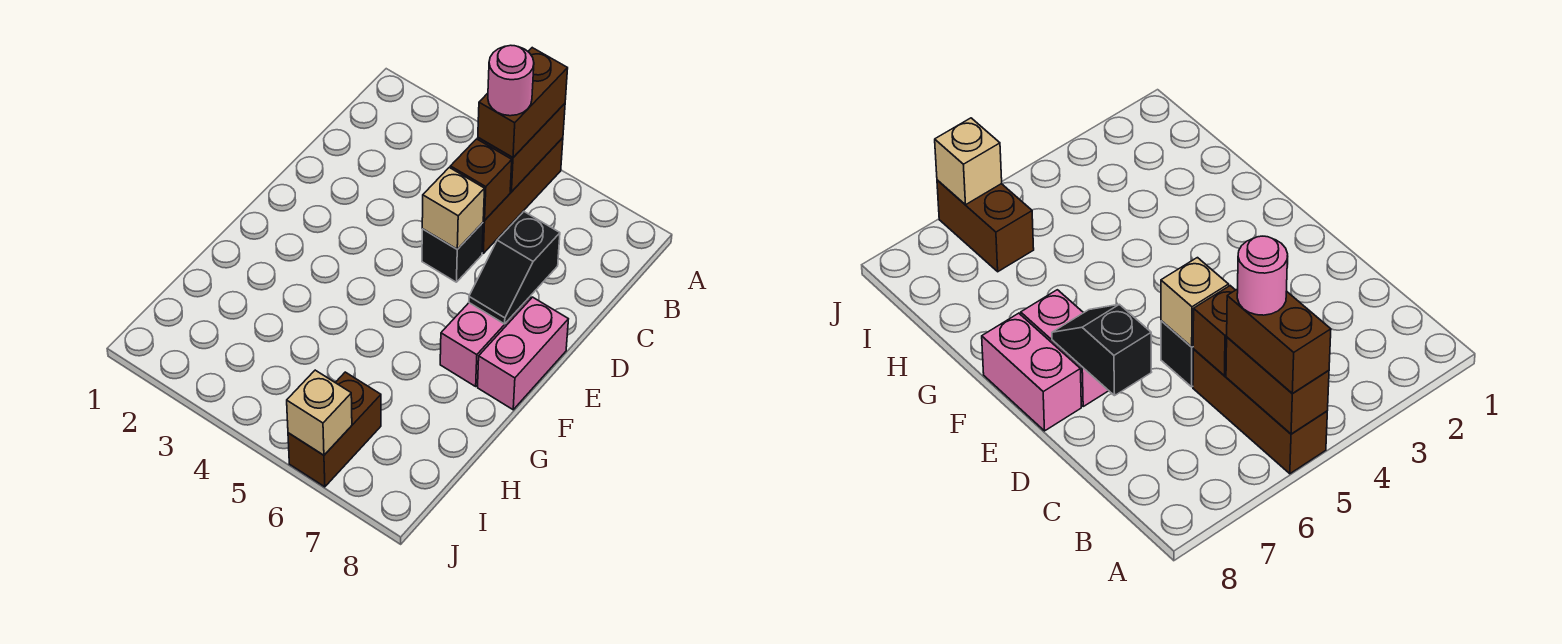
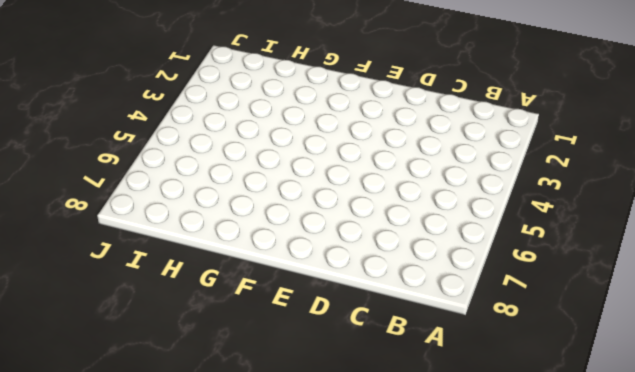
none -> brown brick A5:C5 level 1
none -> black brick D5 level 1
none -> pink brick E7:F7 level 1

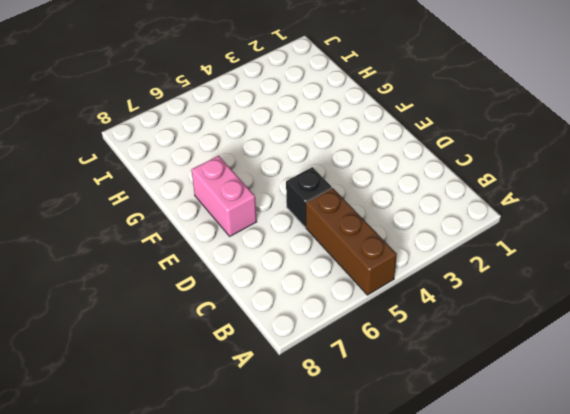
none -> pink brick E8:F8 level 1
none -> brown brick I6:J6 level 1
none -> brown brick A5:B5 level 2

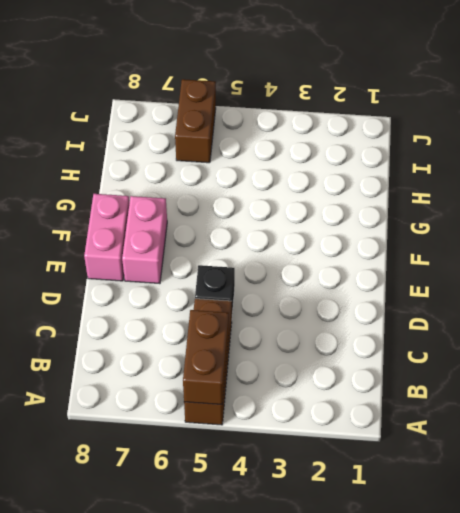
none -> brown brick C5 level 2
none -> tan brick D5 level 2
none -> black slope D7:E7 level 2 top D

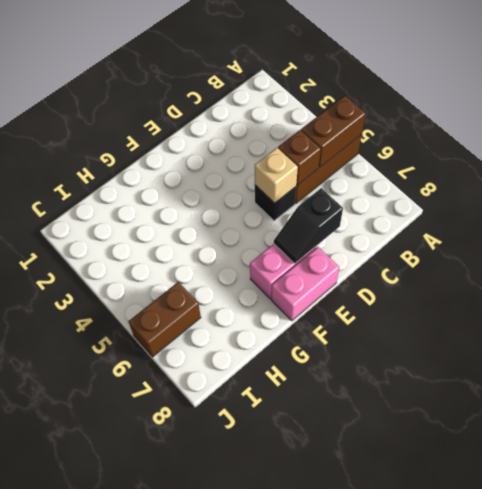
none -> tan brick J6 level 2
none -> brown brick A5:B5 level 3
none -> pink round brick B5 level 4

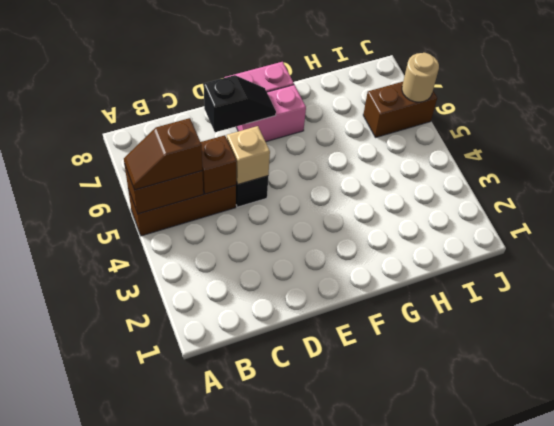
brown slope A5:B5 level 3 top B -> brown brick A5:B5 level 3
tan round brick J6 level 2 -> tan brick J6 level 2
none -> pink round brick B5 level 4

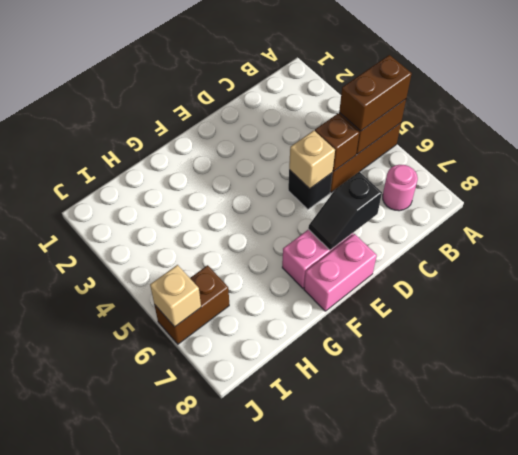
pink round brick B7 level 1 -> pink round brick B5 level 4

